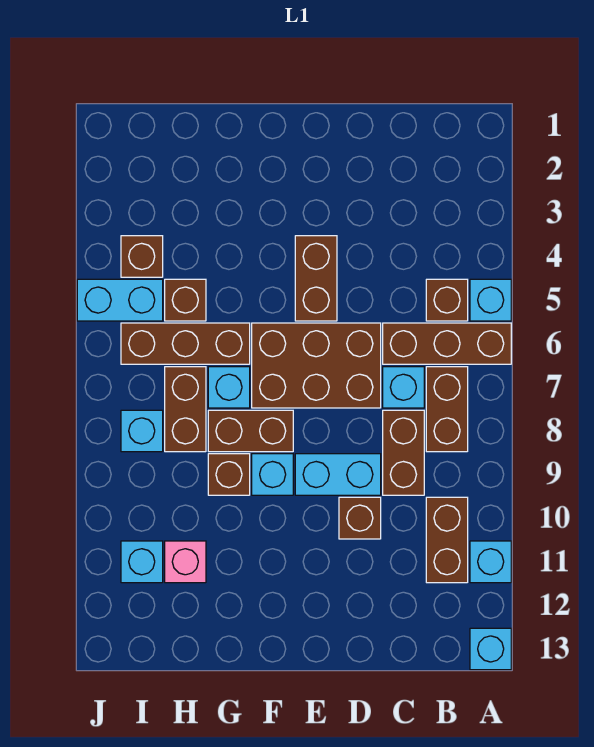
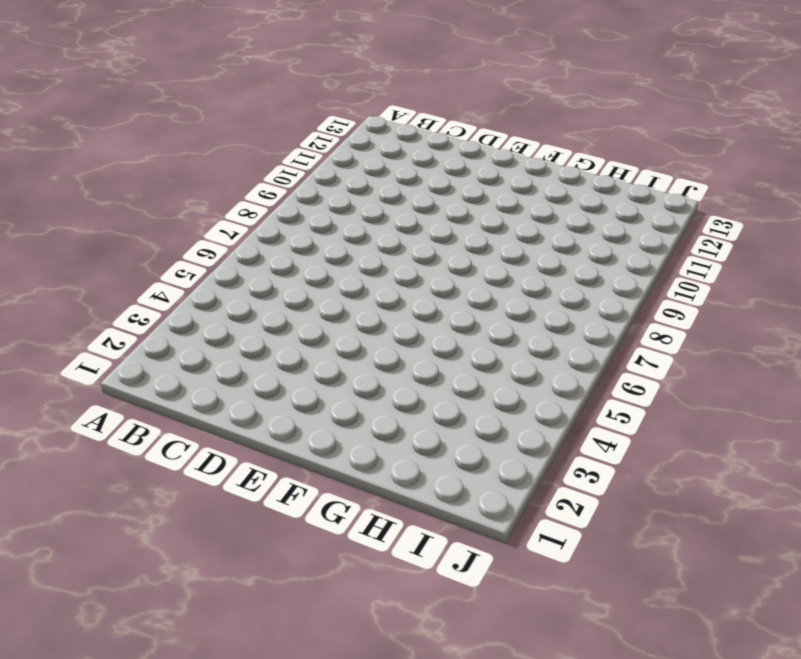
none -> cyan brick A5 level 1
none -> brown brick A6:C6 level 1
none -> cyan brick A11 level 1

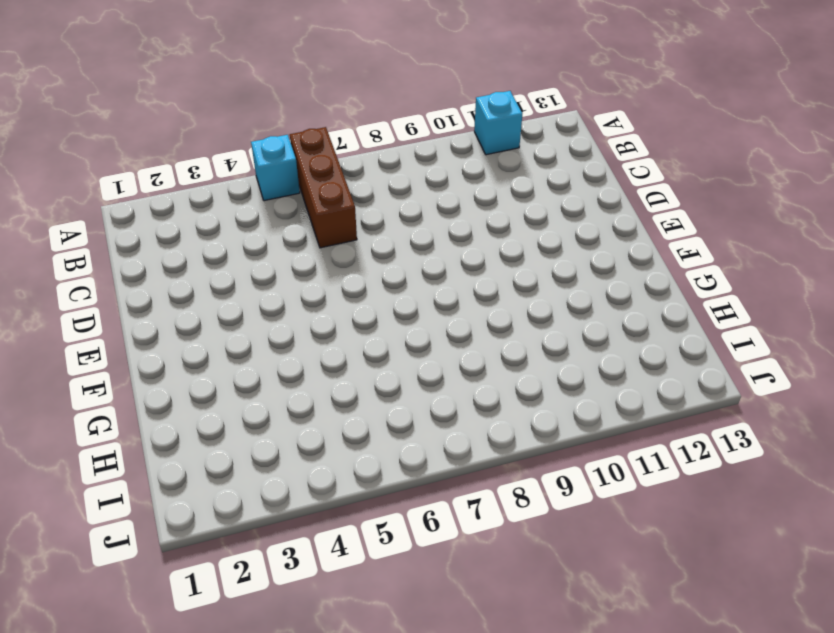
none -> cyan brick A13 level 1
none -> brown brick B5 level 1
none -> brown brick B7:B8 level 1

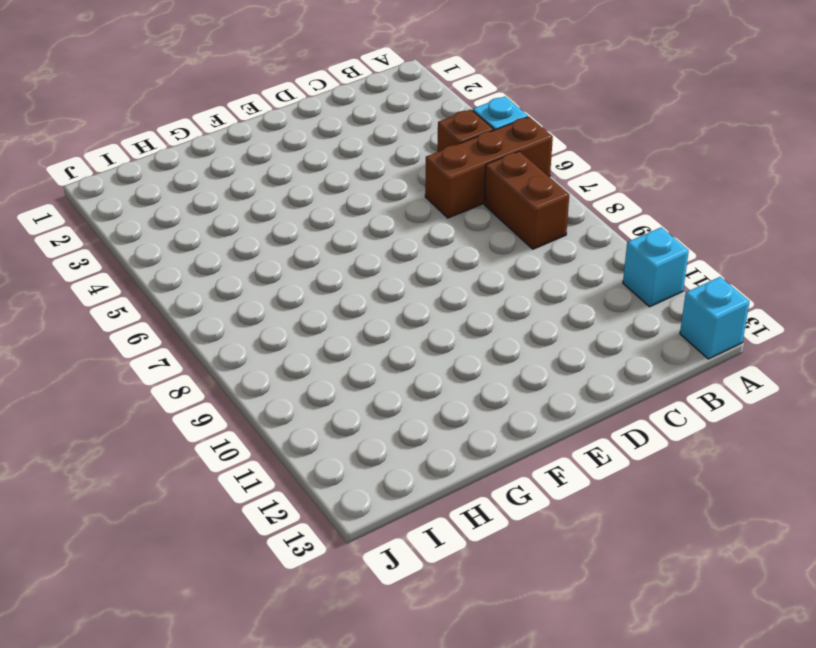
none -> brown brick B10:B11 level 1
none -> cyan brick C7 level 1
none -> brown brick C8:C9 level 1

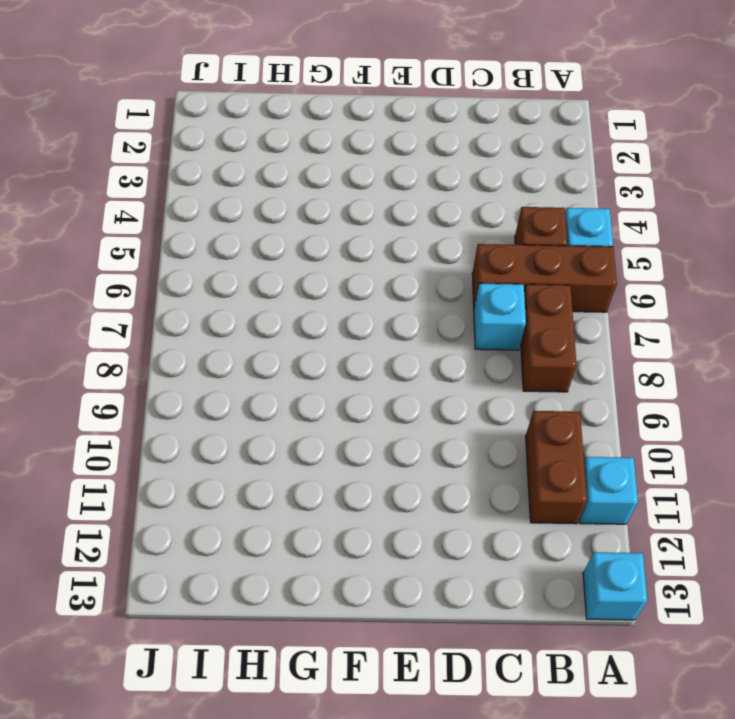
none -> brown brick C8:C9 level 1
none -> brown brick D6:F7 level 1
none -> cyan brick D9:E9 level 1

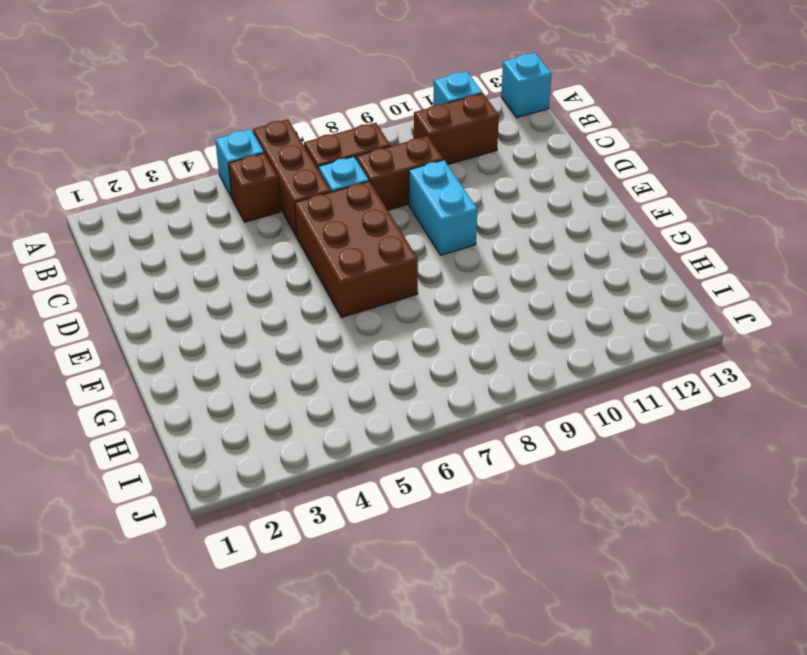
none -> brown brick D10 level 1
none -> brown brick E4:E5 level 1
none -> brown brick F8:G8 level 1

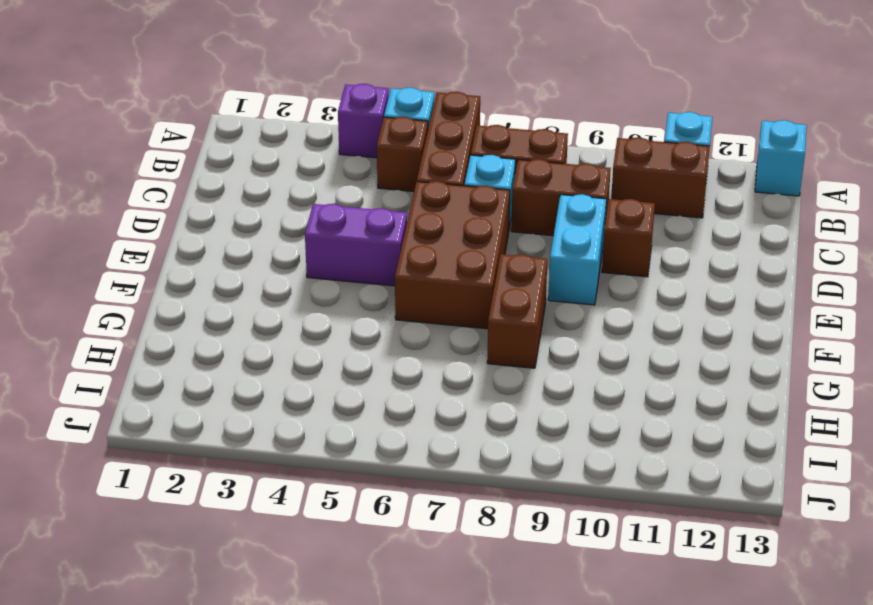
purple brick A4 level 1 -> none
purple brick E4:E5 level 1 -> brown brick E4:E5 level 1
none -> cyan brick F9 level 1
none -> brown brick G6:I6 level 1
none -> cyan brick G7 level 1

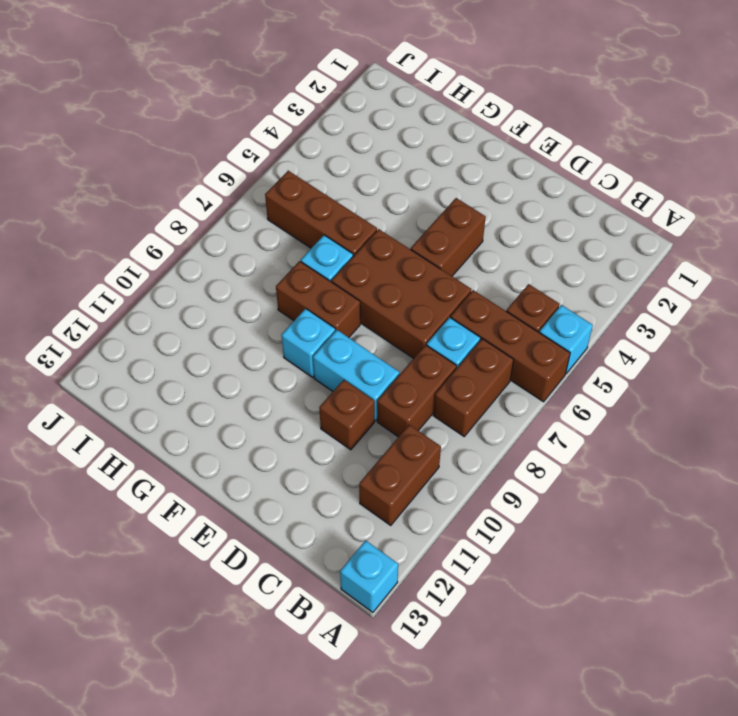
none -> cyan brick A11 level 1
none -> brown brick G9 level 1
none -> brown brick H5 level 1

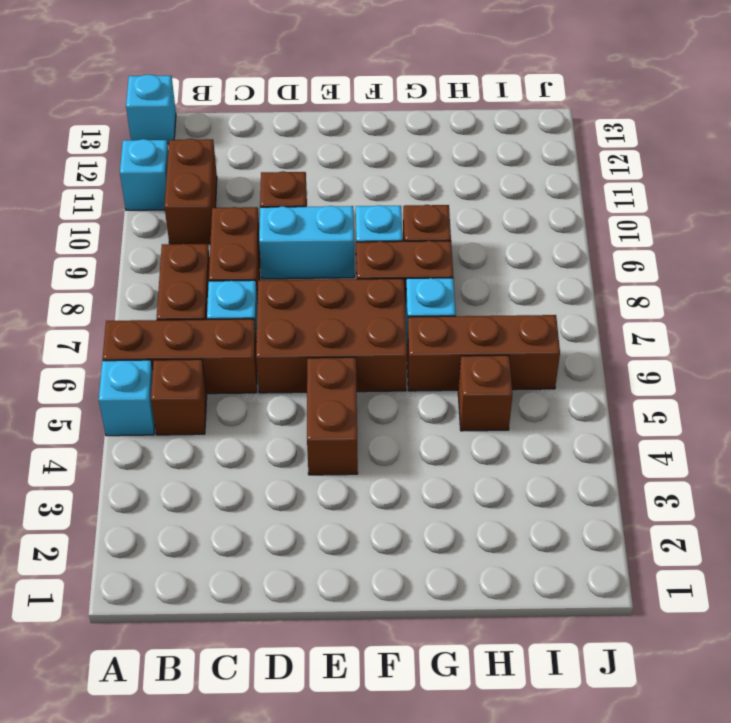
none -> brown brick H7:H8 level 1
none -> pink brick H11 level 1
none -> brown brick I4 level 1

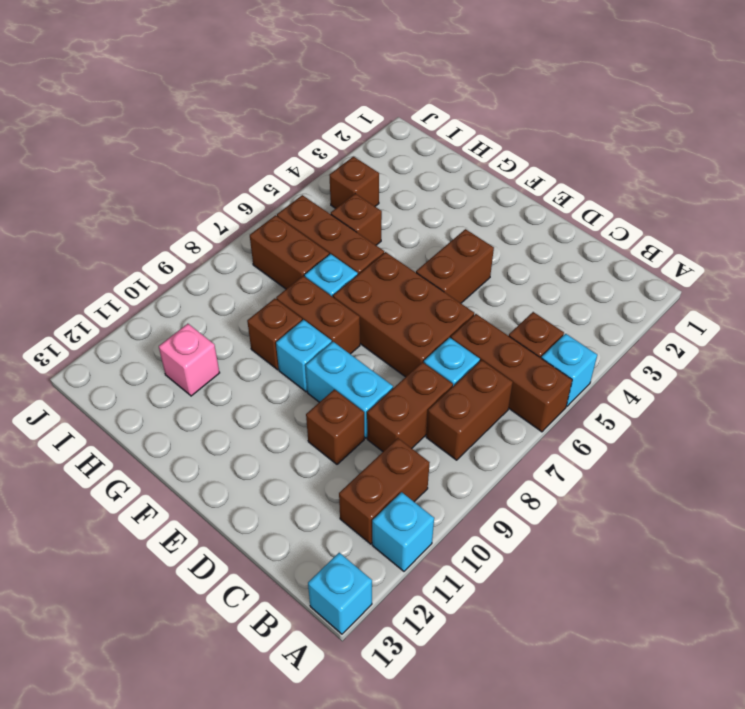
brown brick H7:I7 level 1 -> brown brick H7:H8 level 1
none -> cyan brick I5:J5 level 1
none -> cyan brick I8 level 1
none -> cyan brick I11 level 1

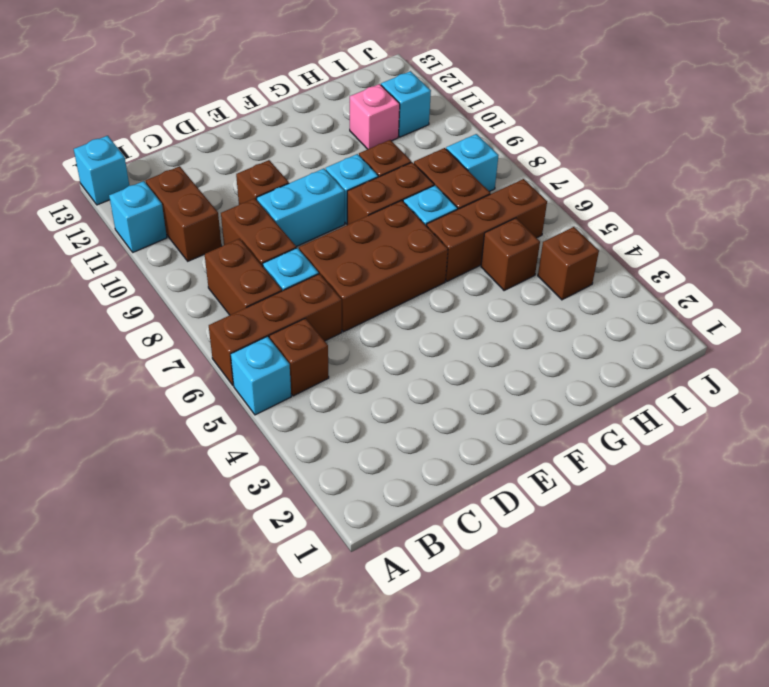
none -> brown brick E4:E5 level 1
none -> cyan brick I5:J5 level 1

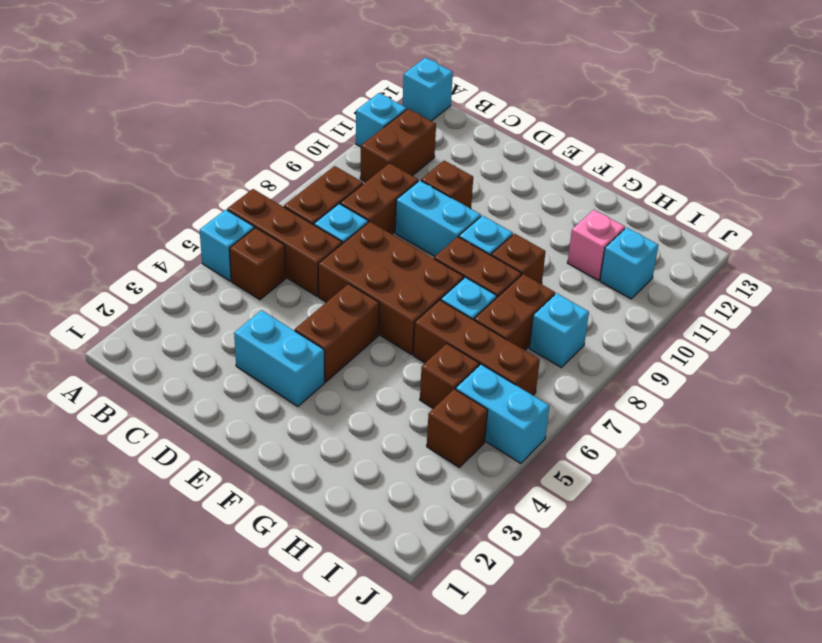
cyan brick D3:E3 level 1 -> none

